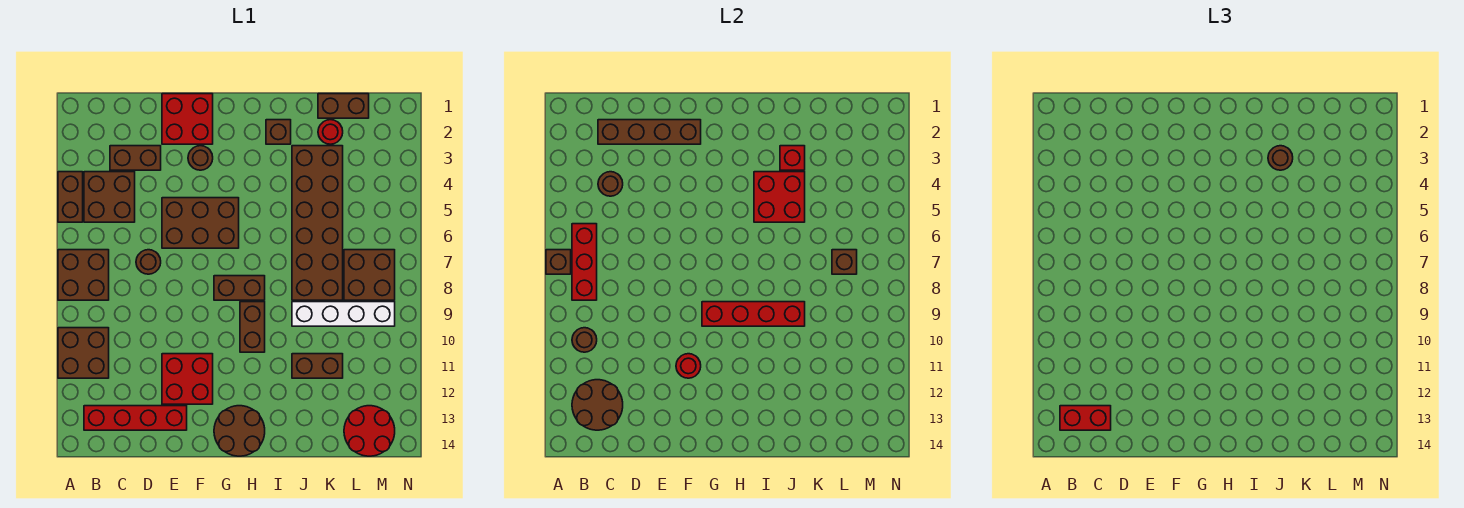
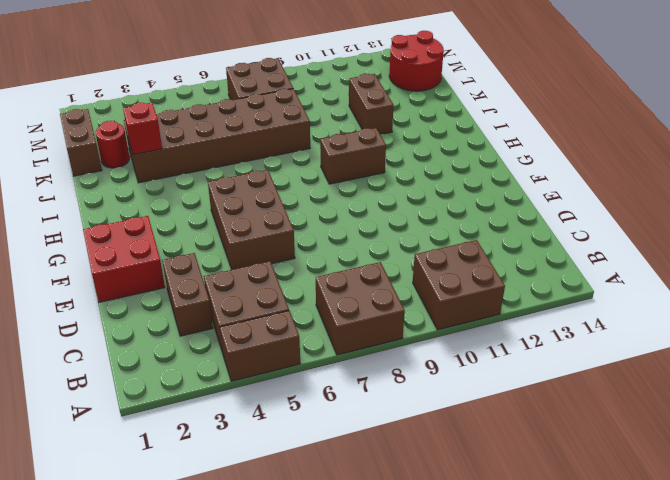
none -> red brick B13:E13 level 1
none -> brown round brick D7 level 1
none -> red brick E11:F12 level 1
none -> brown round brick F3 level 1

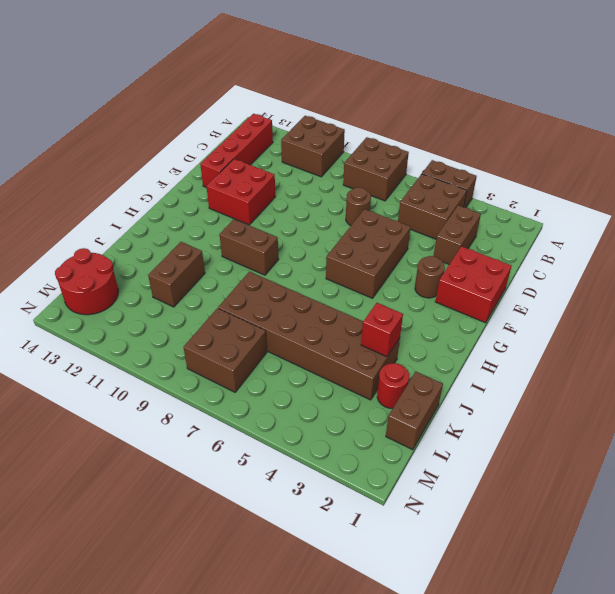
none -> brown brick G8:H8 level 1
none -> brown round brick G13:H14 level 1
none -> brown brick I2 level 1
none -> white brick J9:M9 level 1

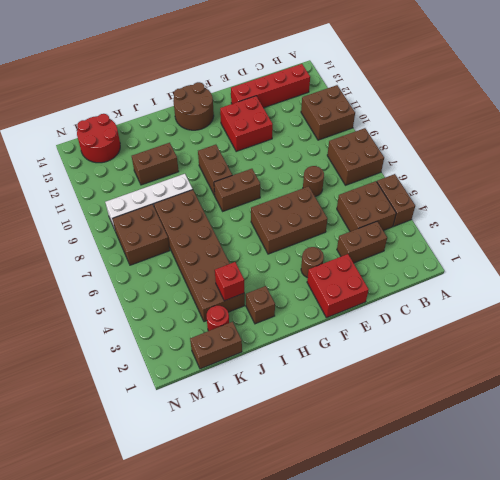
none -> brown brick A7 level 2
none -> red brick B6:B8 level 2
none -> brown round brick B10 level 2
none -> brown round brick B12:C13 level 2

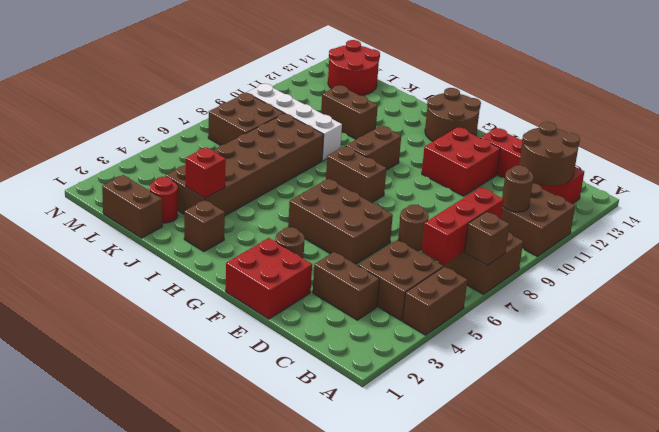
none -> brown brick C2:F2 level 2
none -> brown round brick C4 level 2
none -> red round brick F11 level 2
none -> red brick G9:J9 level 2

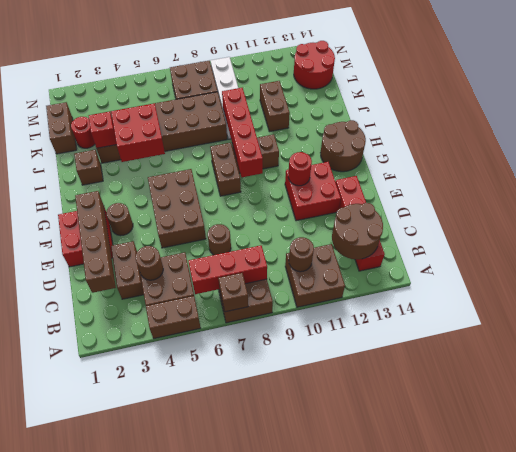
none -> brown brick L7 level 2
none -> red brick B13:C13 level 3
none -> brown round brick J3 level 3

